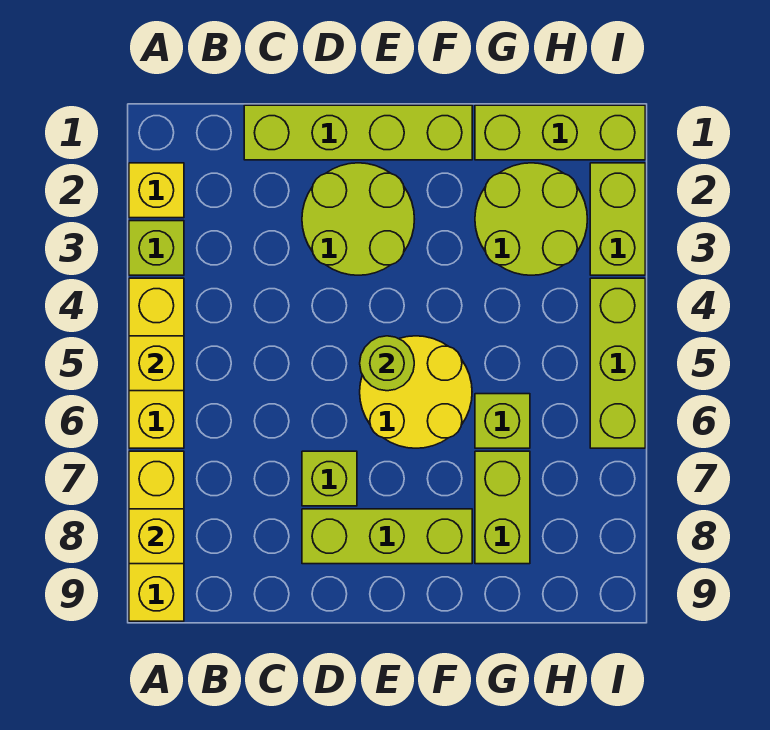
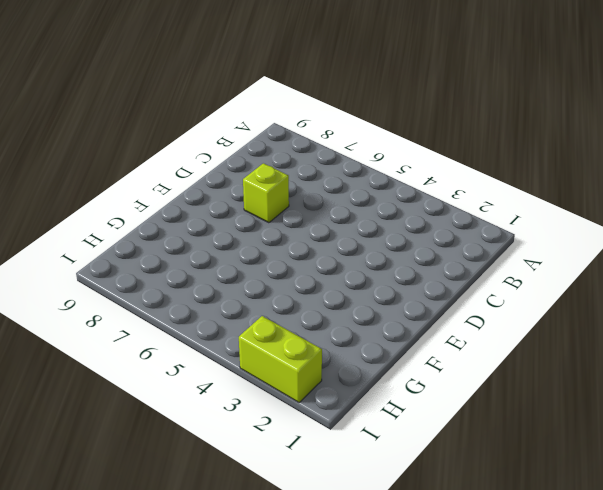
none -> yellow brick A2 level 1
none -> lime brick A3 level 1
none -> yellow brick A4:A6 level 1

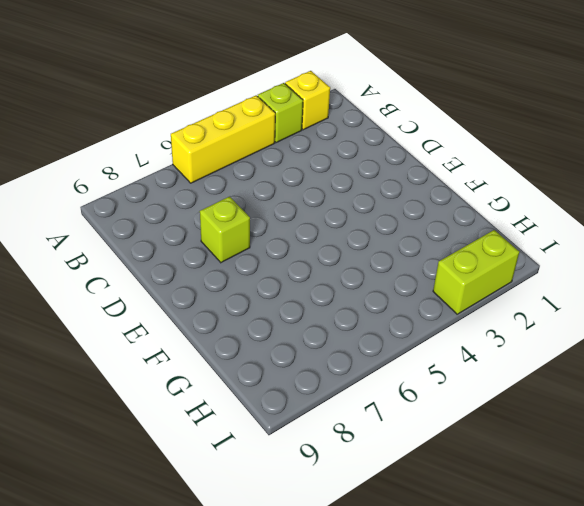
none -> yellow brick A7:A9 level 1
none -> lime brick C1:F1 level 1
none -> lime round brick D2:E3 level 1

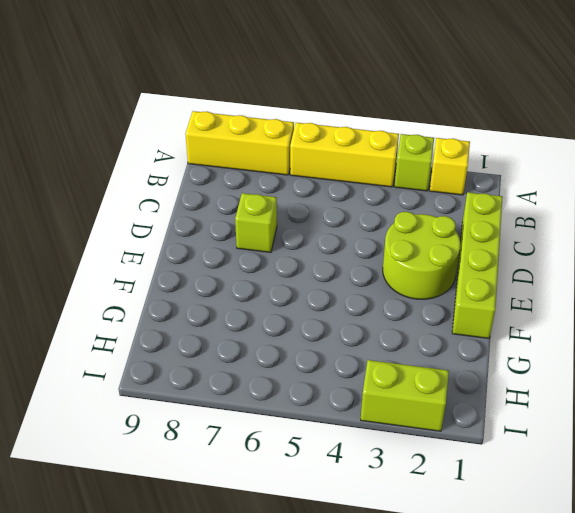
none -> lime brick D8:F8 level 1
none -> yellow round brick E5:F6 level 1
none -> lime brick G1:I1 level 1

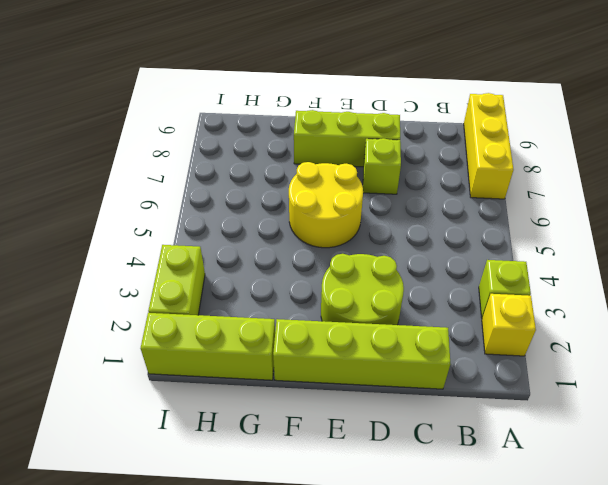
none -> yellow brick A4:A6 level 1
none -> lime round brick G2:H3 level 1
none -> lime brick G6 level 1

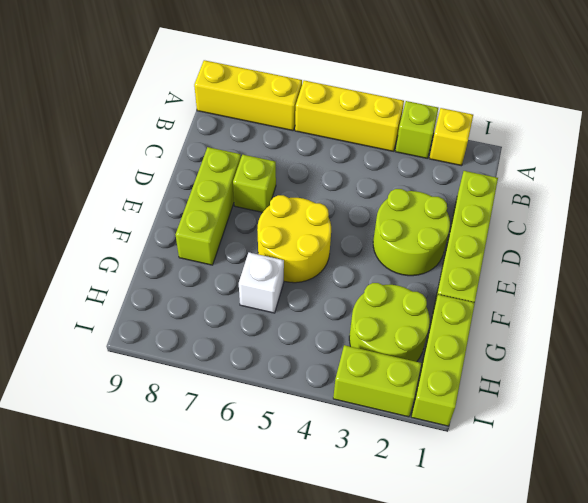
white brick G6 level 1 -> lime brick G6 level 1
none -> lime brick G7:G8 level 1
none -> lime brick I4:I6 level 1
none -> yellow brick A5 level 2

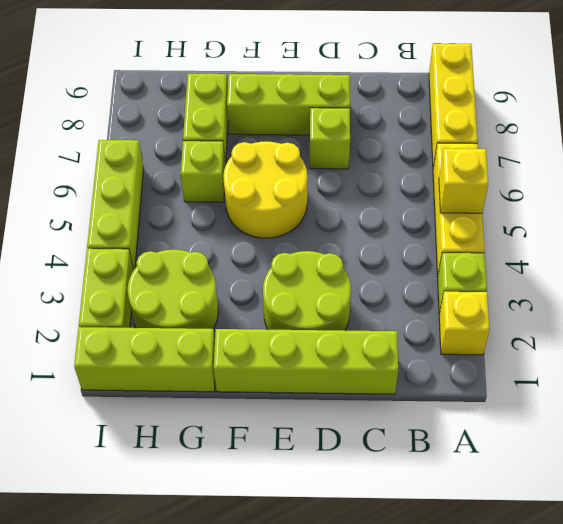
none -> yellow brick A8 level 2
none -> lime round brick E5 level 2

